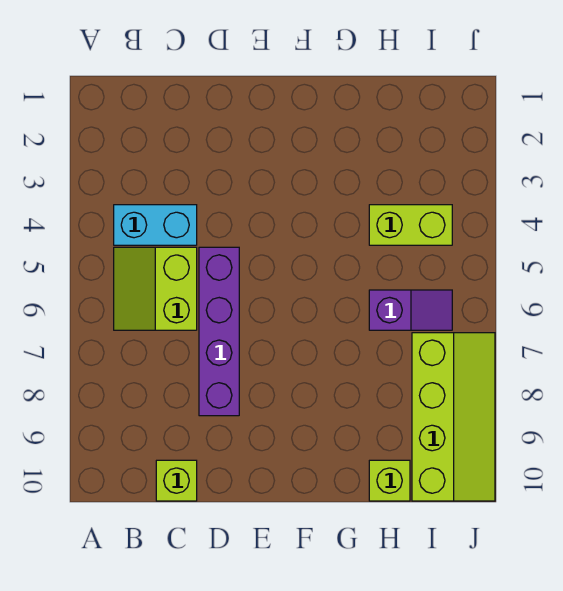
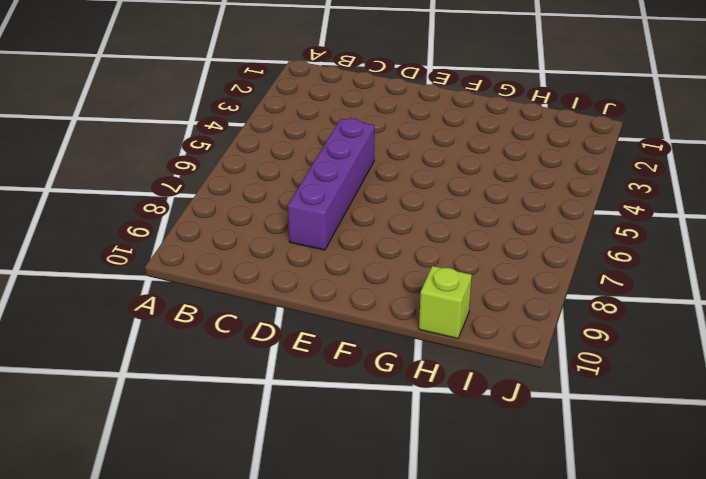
none -> cyan brick B4:C4 level 1
none -> lime slope B5:C6 level 1 top C

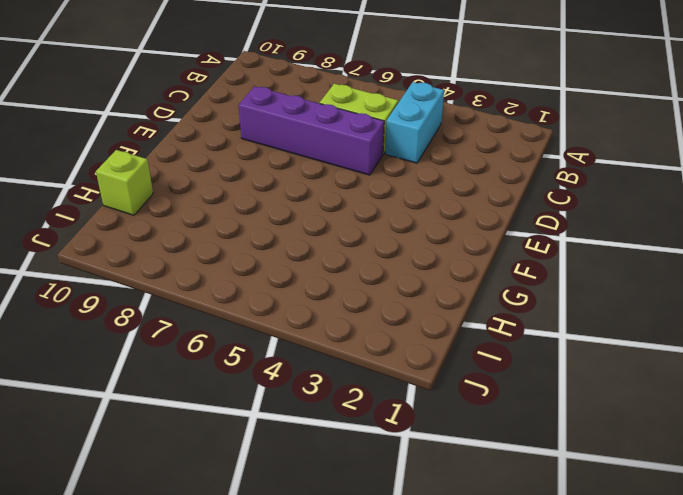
none -> lime brick C10 level 1
none -> lime brick H4:I4 level 1

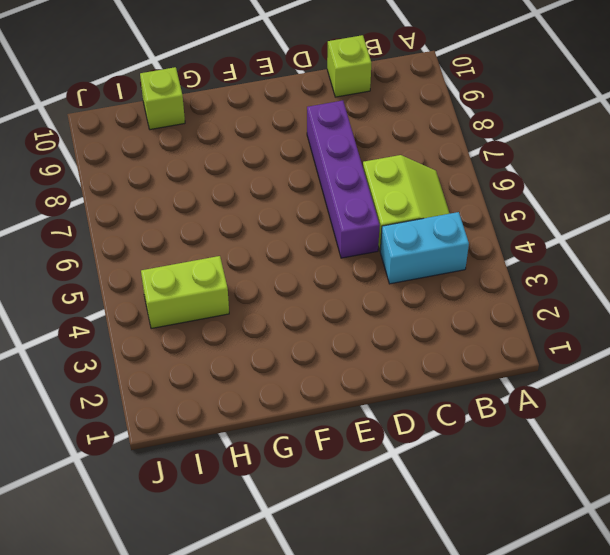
none -> purple slope H6:I6 level 1 top H
none -> lime slope I7:J10 level 1 top I

